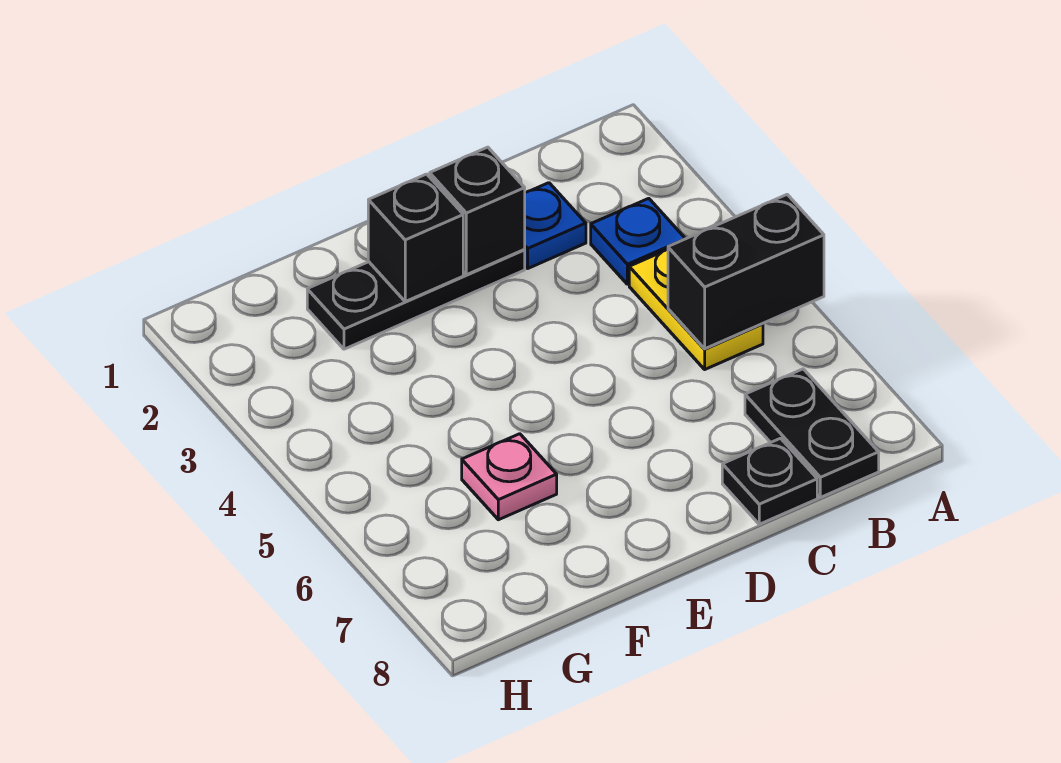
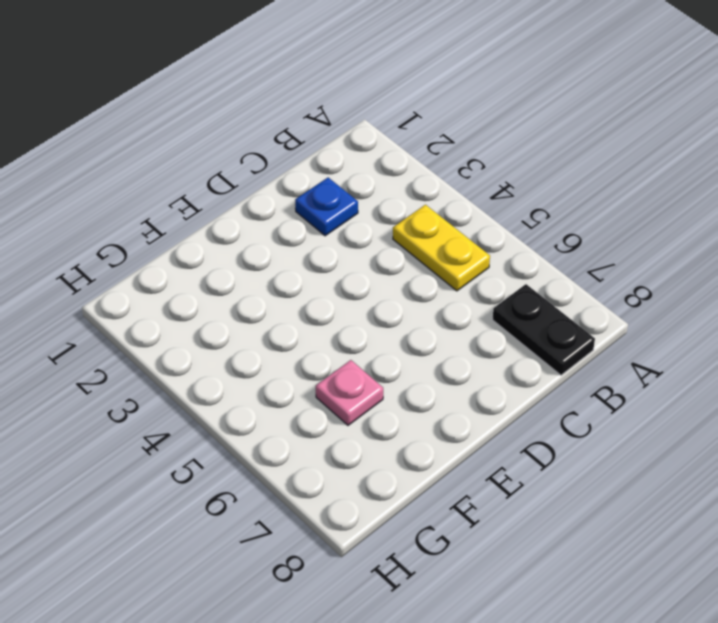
none -> blue plate B3 level 1
none -> black plate C8 level 1

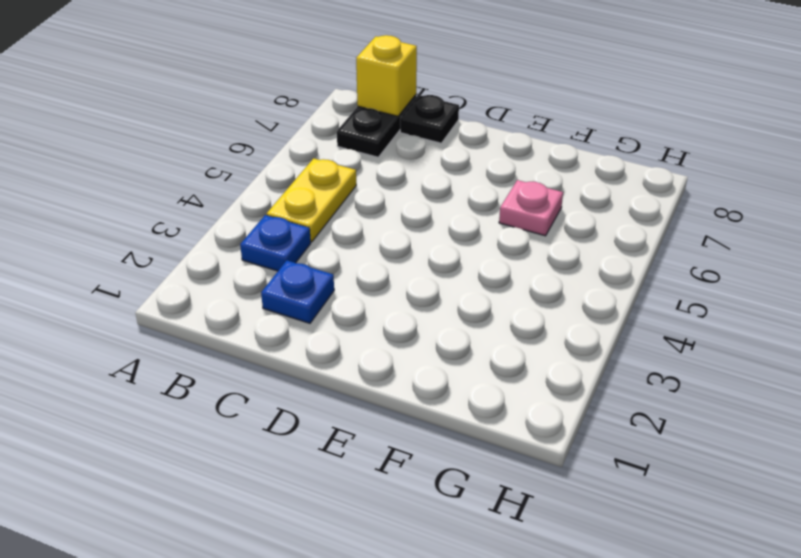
yellow brick B8 level 2 -> none
none -> black plate D2:F2 level 1
none -> black brick A5:B5 level 2

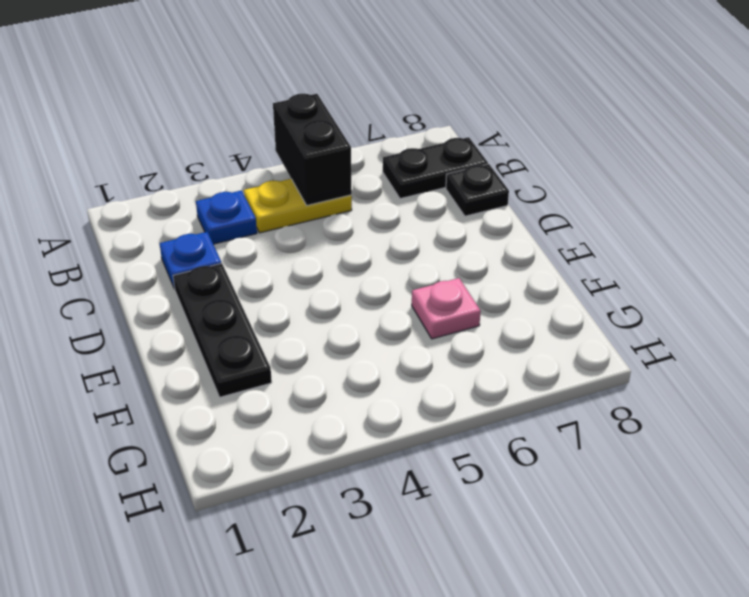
none -> black brick D2 level 2
none -> black brick E2 level 2

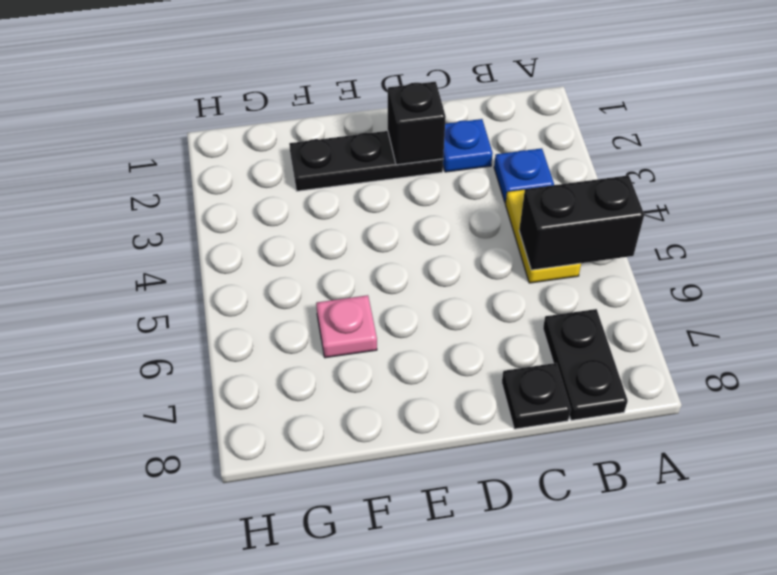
none -> black brick E2 level 2

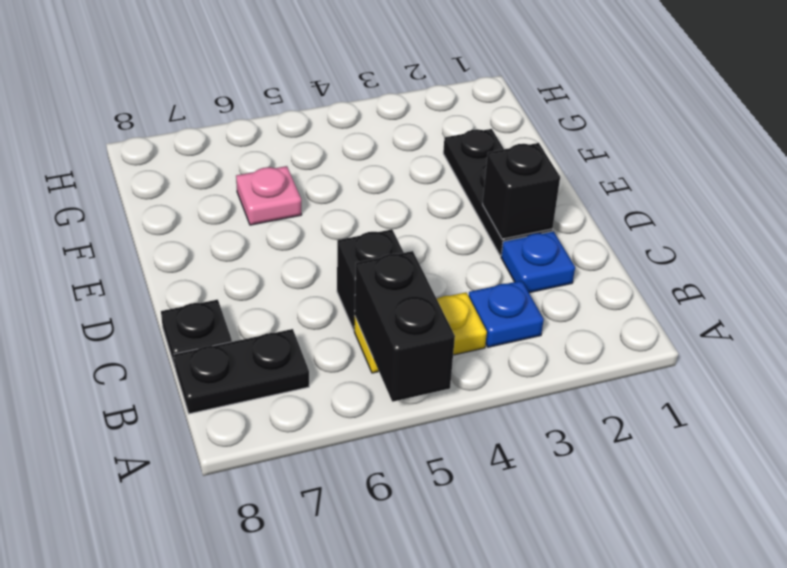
black brick C5 level 1 -> black brick E2 level 2

